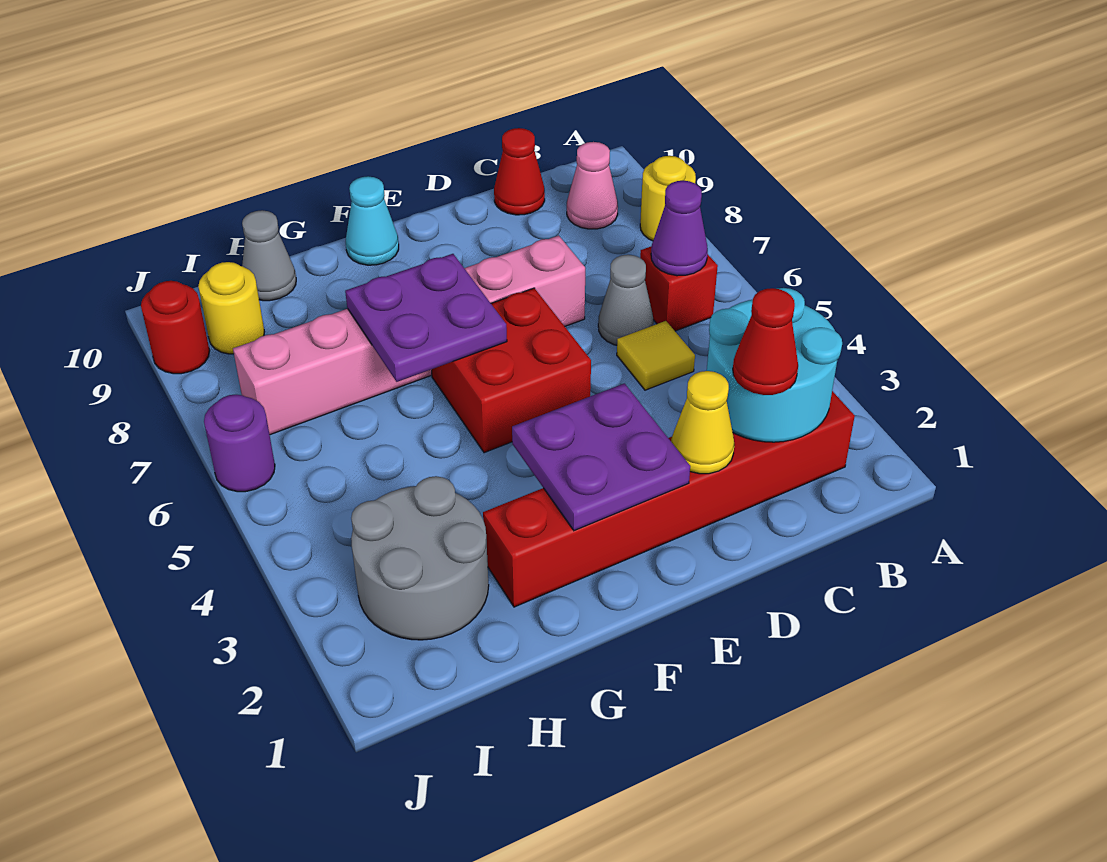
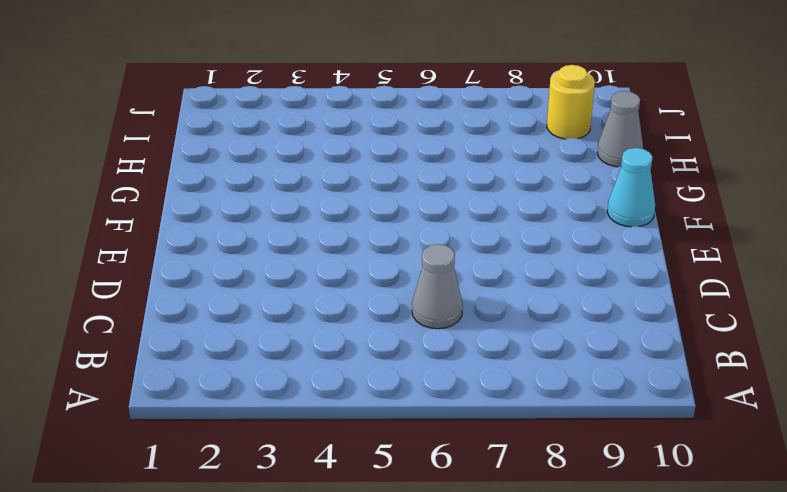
none -> yellow round brick A8 level 1
none -> red brick B2:G2 level 1
none -> red brick B6 level 1

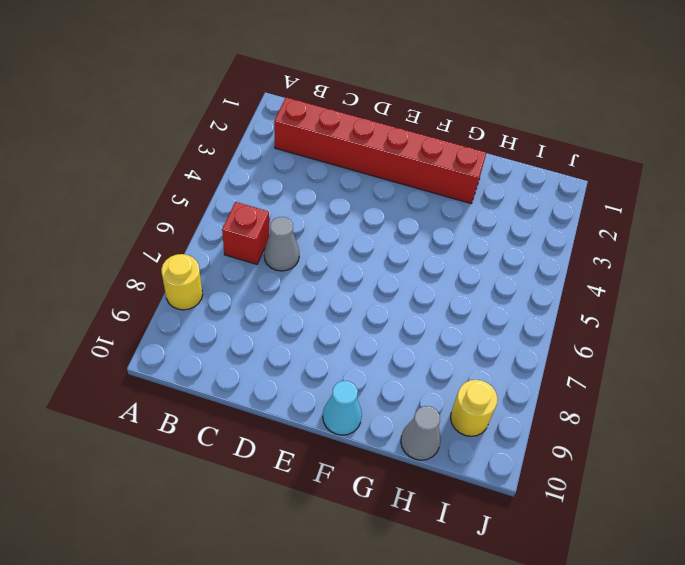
none -> pink cone B9 level 1
none -> yellow tile C5 level 1
none -> red cone C10 level 1

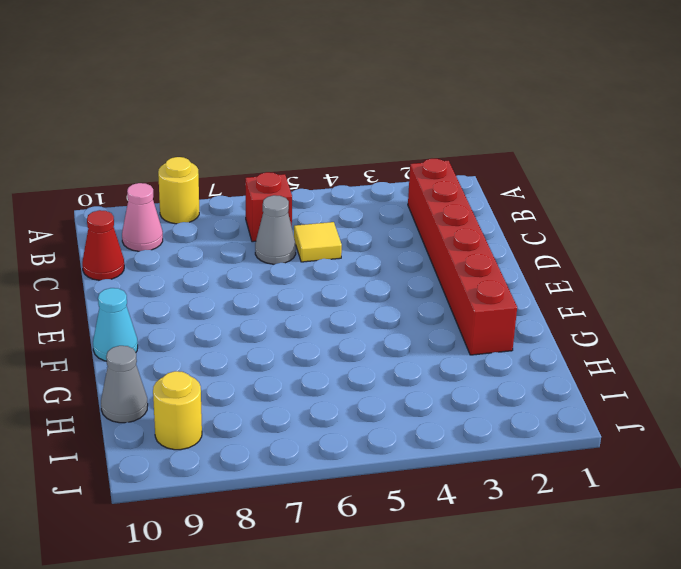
none -> pink brick D7:I7 level 1
none -> red brick E5:F6 level 1
none -> grey round brick H2:I3 level 1

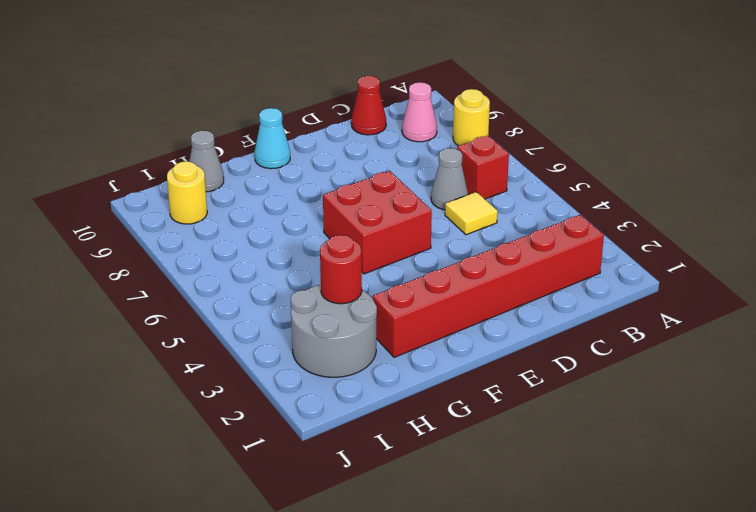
red round brick H3 level 2 -> red round brick J9 level 1
none -> pink brick D7:I7 level 1
none -> purple round brick J6 level 1
none -> cyan round brick B2:C3 level 2

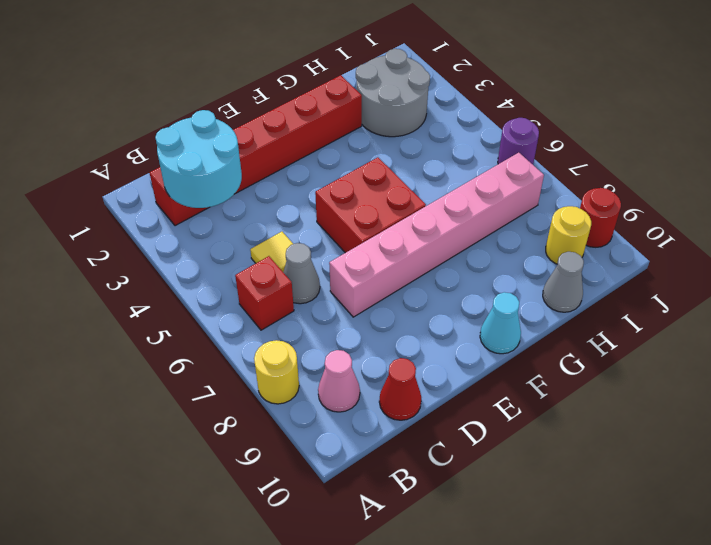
none -> purple cone B6 level 2
none -> yellow cone D2 level 2
none -> purple plate E2:F3 level 2

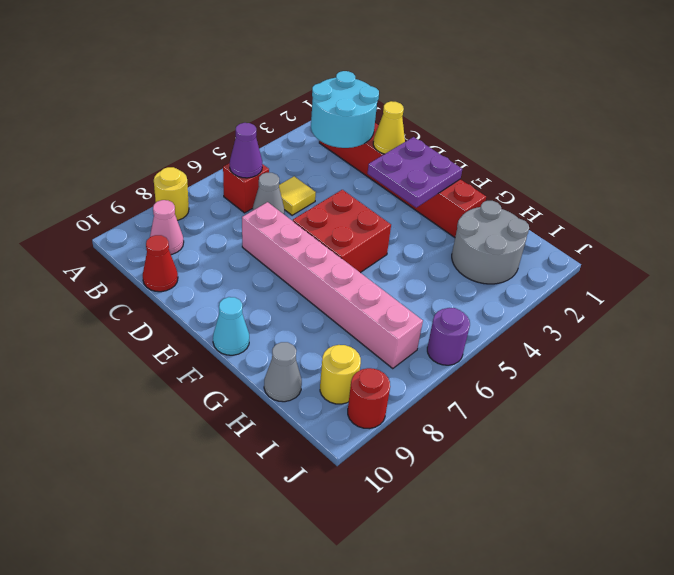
none -> purple plate F6:G7 level 2
none -> red cone C2 level 3

